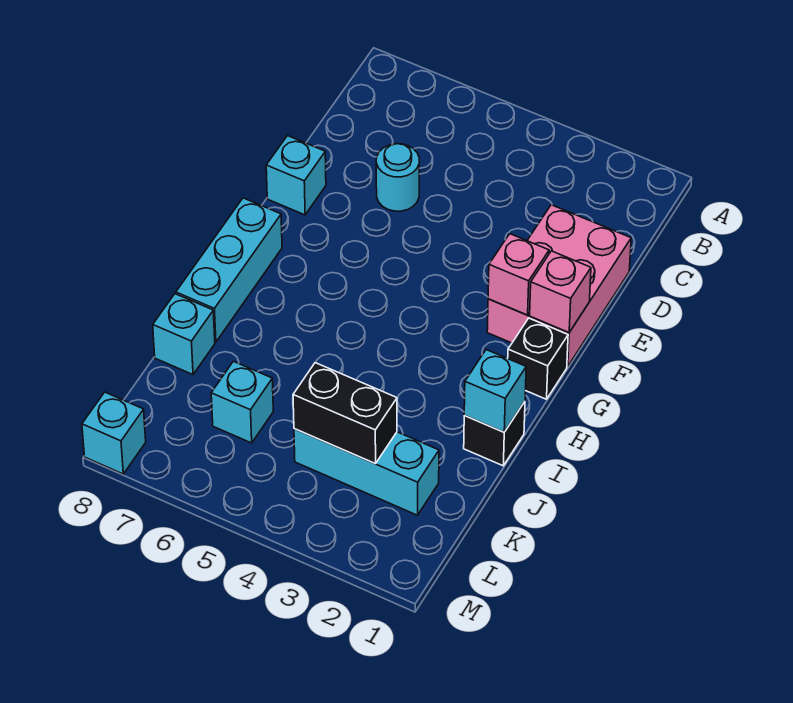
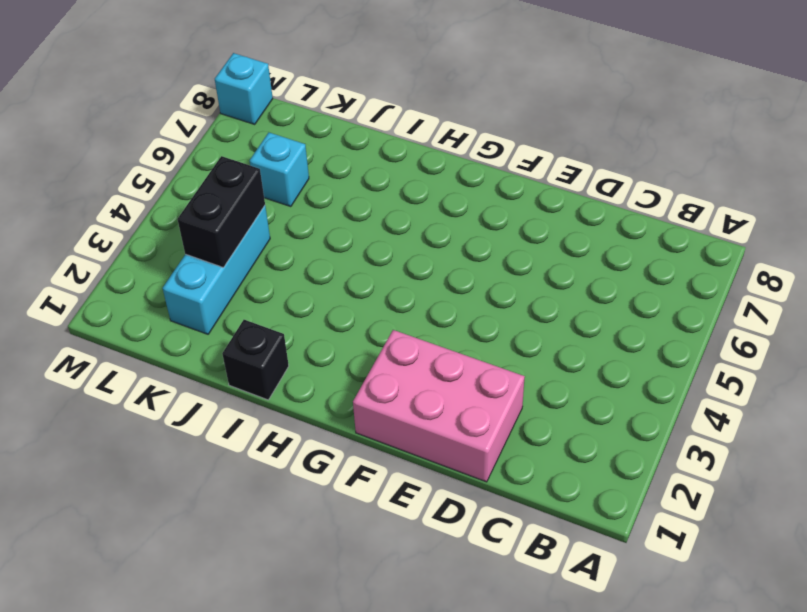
none -> cyan round brick D6 level 1
none -> cyan brick E8 level 1
none -> black brick G1 level 1

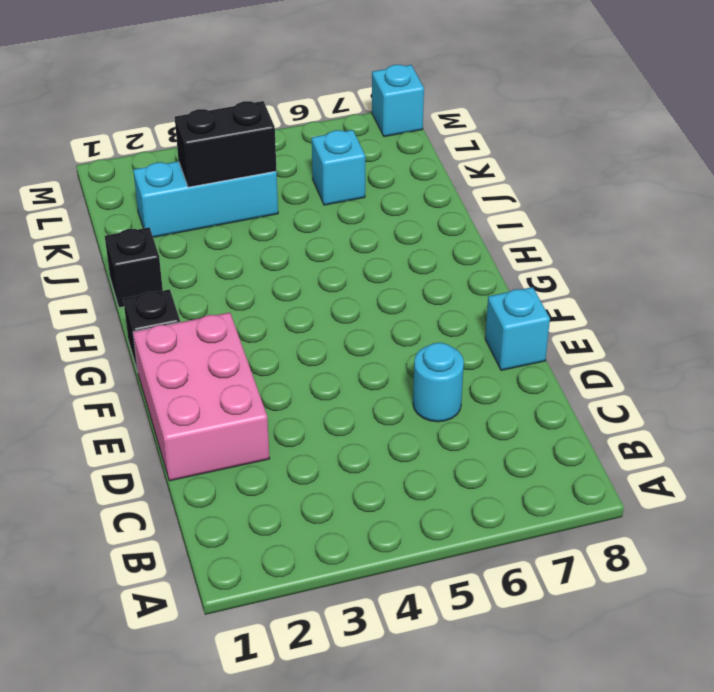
none -> cyan brick G8:I8 level 1
none -> cyan brick J8 level 1
none -> pink brick F1 level 2

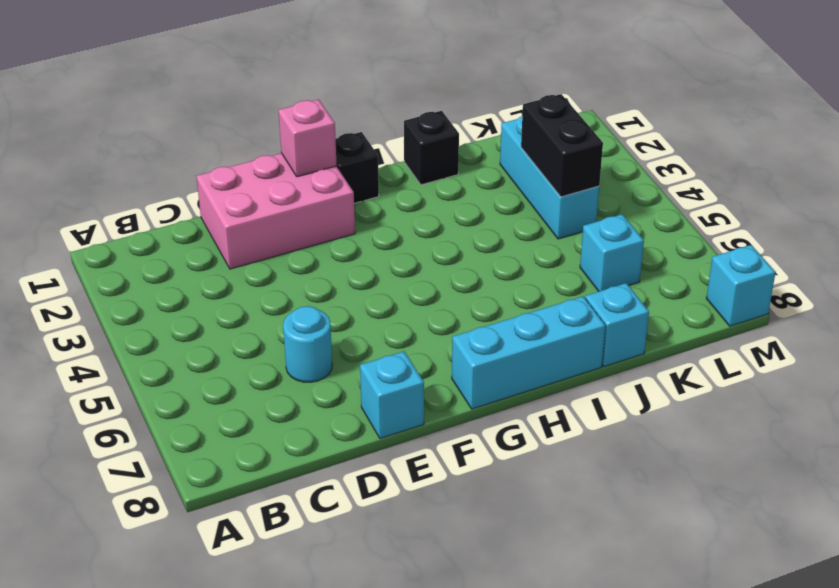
none -> pink brick F2 level 2
none -> cyan brick I1 level 2

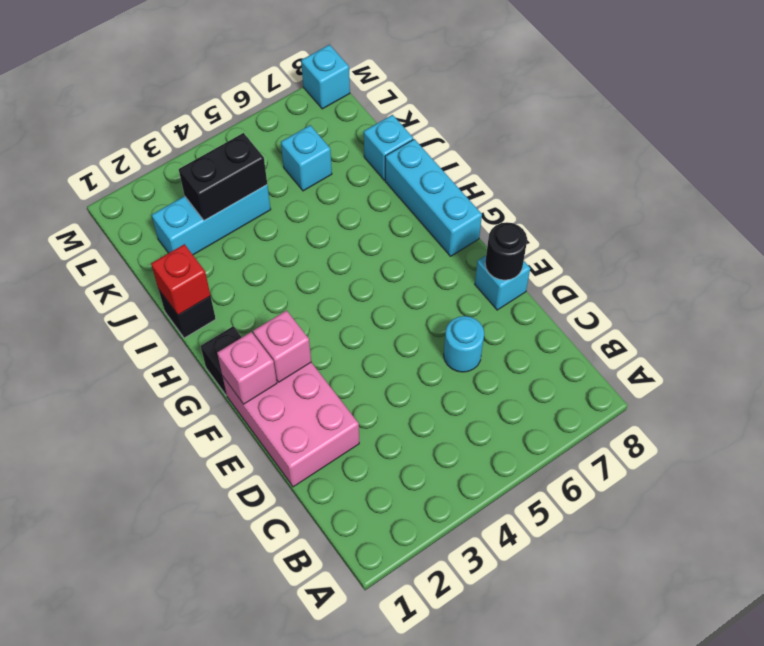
black round brick E8 level 2 -> none
red brick I1 level 2 -> cyan brick I1 level 2

